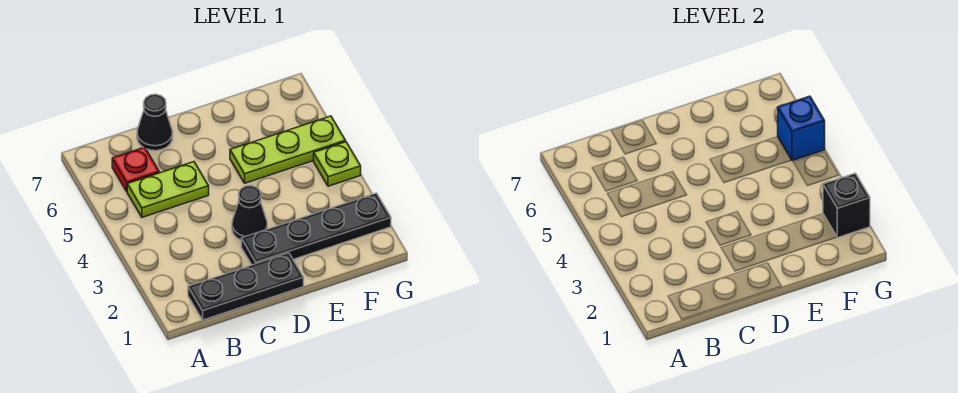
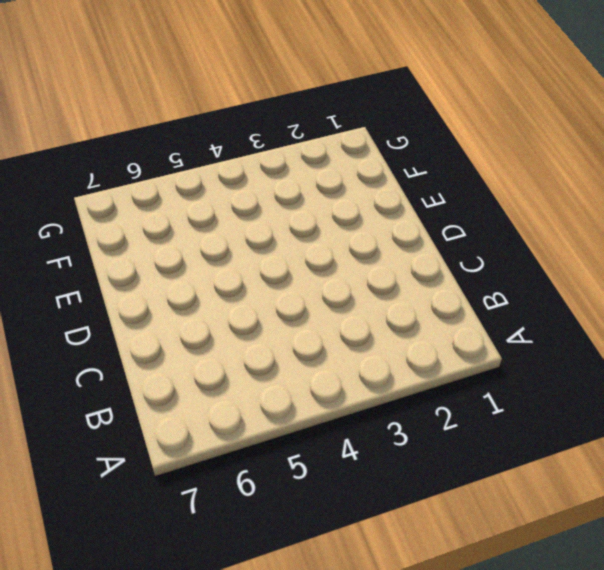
none -> black plate B1:D1 level 1
none -> lime plate B5:C5 level 1

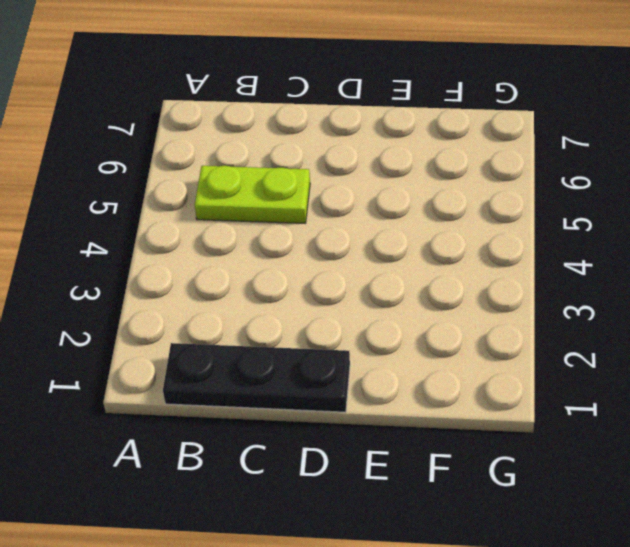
none -> red plate B6 level 1
none -> black cone C7 level 1

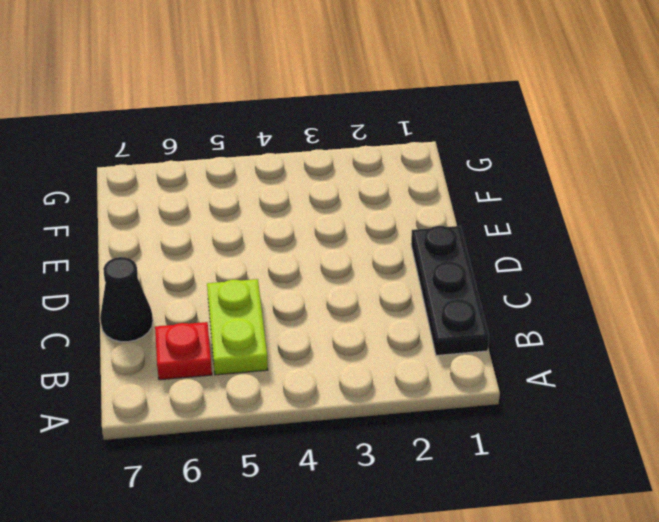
none -> black plate D2:G2 level 1
none -> black cone D3 level 1

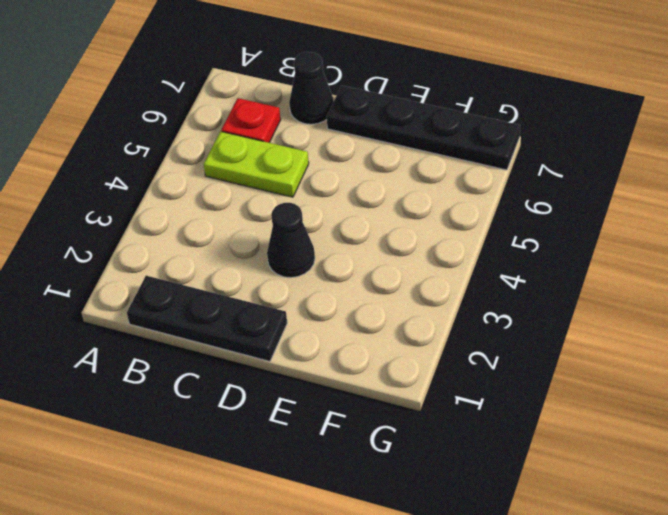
black plate D7:G7 level 1 -> black plate D2:G2 level 1
none -> lime plate E5:G5 level 1
none -> lime plate G4 level 1

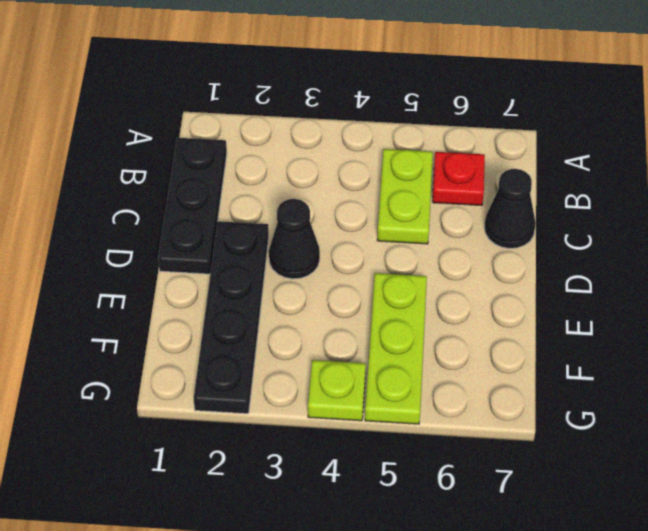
none -> black brick G2 level 2
none -> blue brick G5 level 2

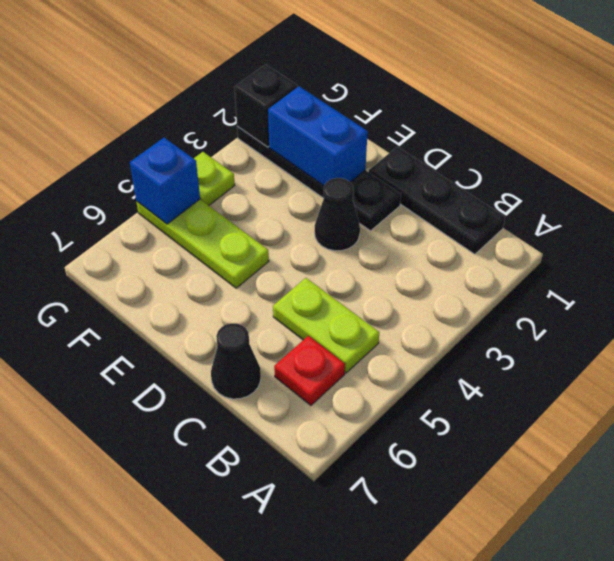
blue brick E2:F2 level 2 -> none

